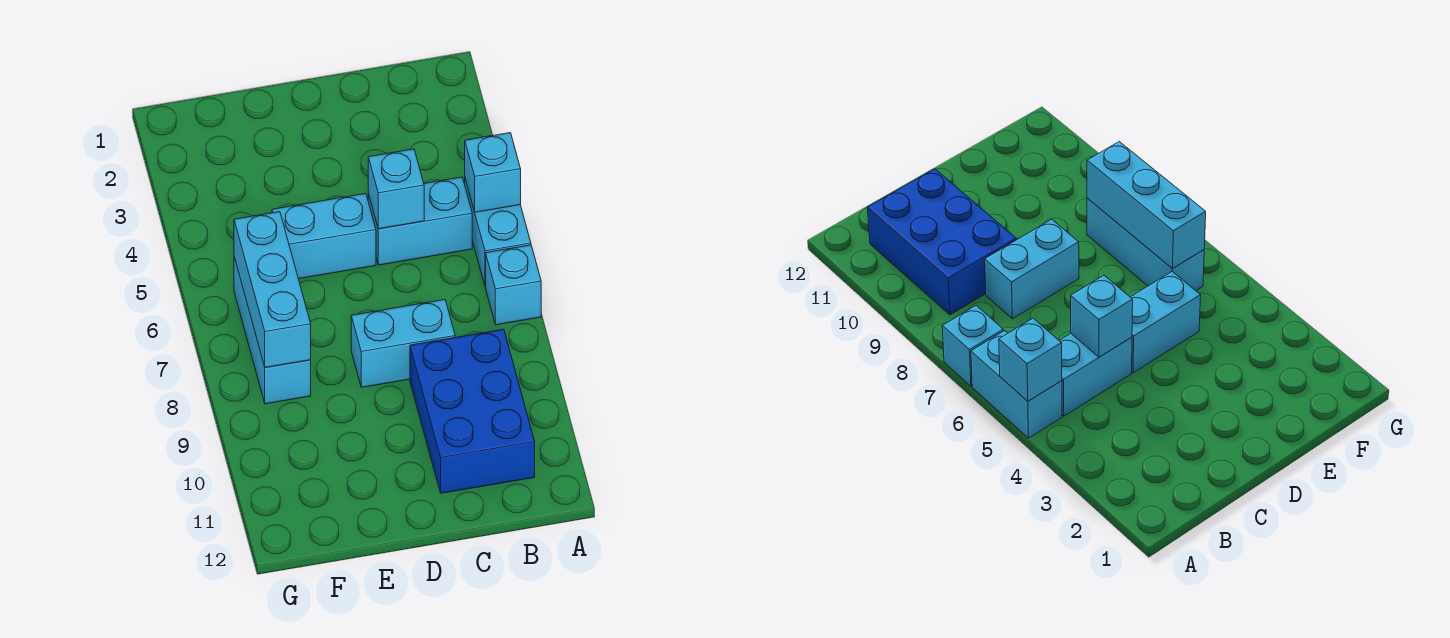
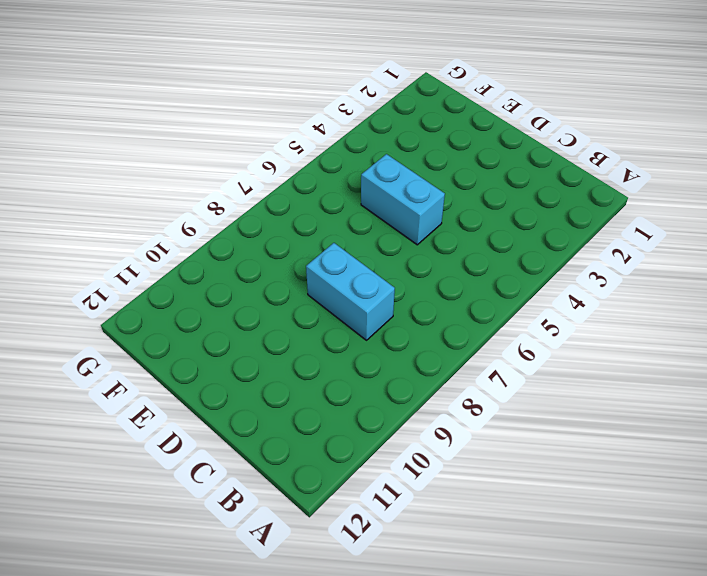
none -> cyan brick A5:A6 level 1
none -> cyan brick A7 level 1

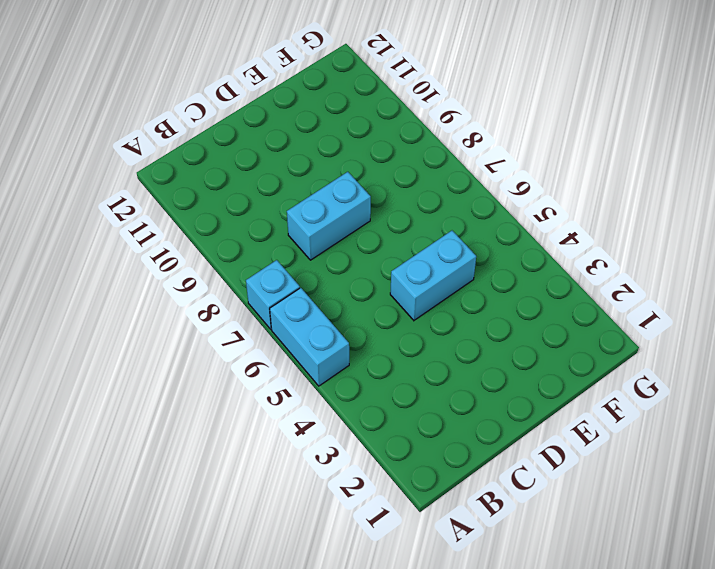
none -> cyan brick B5:C5 level 1
none -> blue brick B9:C11 level 1

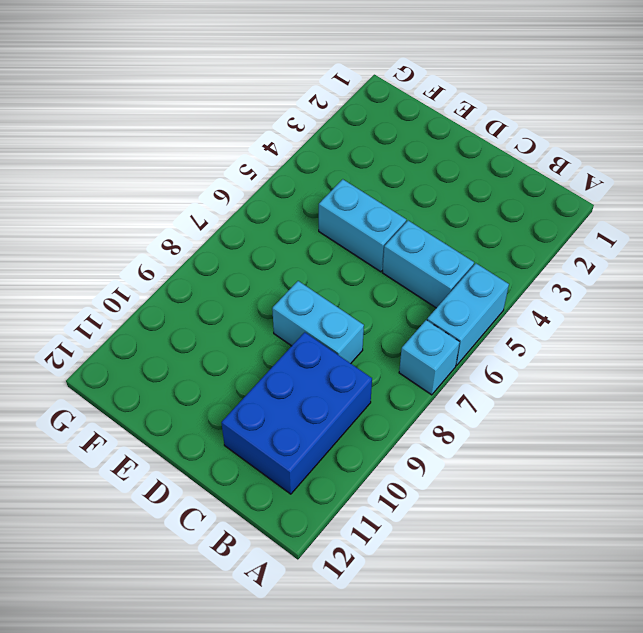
none -> cyan brick F6:F8 level 1
none -> cyan brick A5 level 2

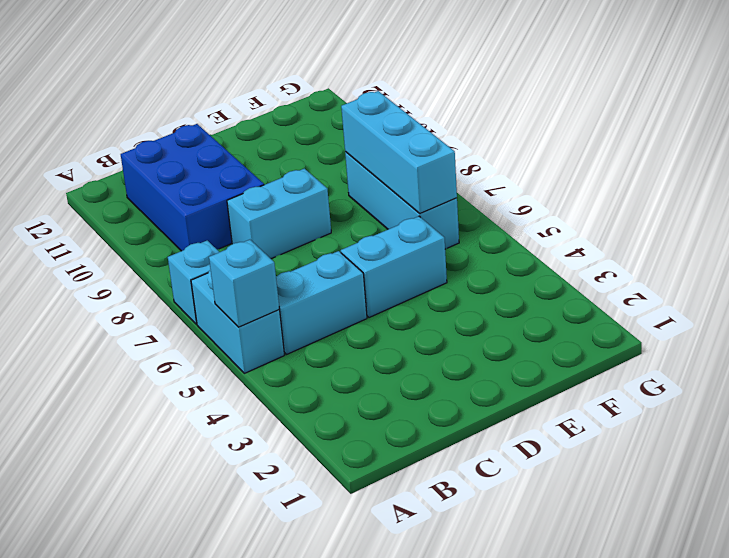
none -> cyan brick C5 level 2

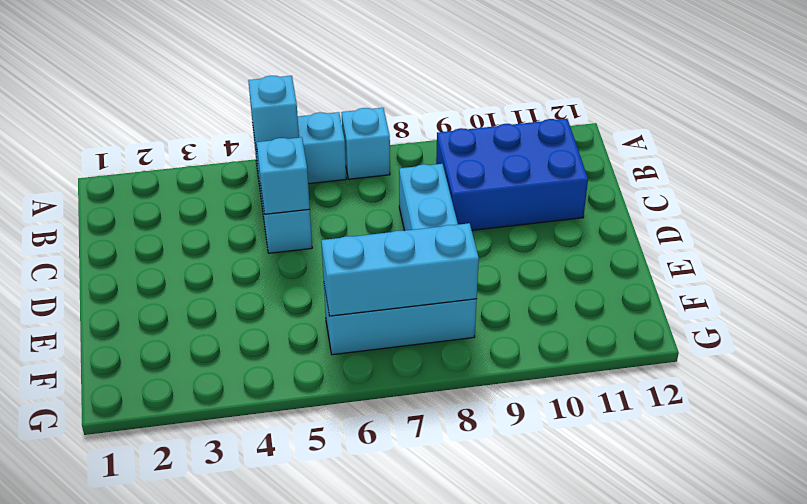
none -> cyan brick D5:E5 level 1

